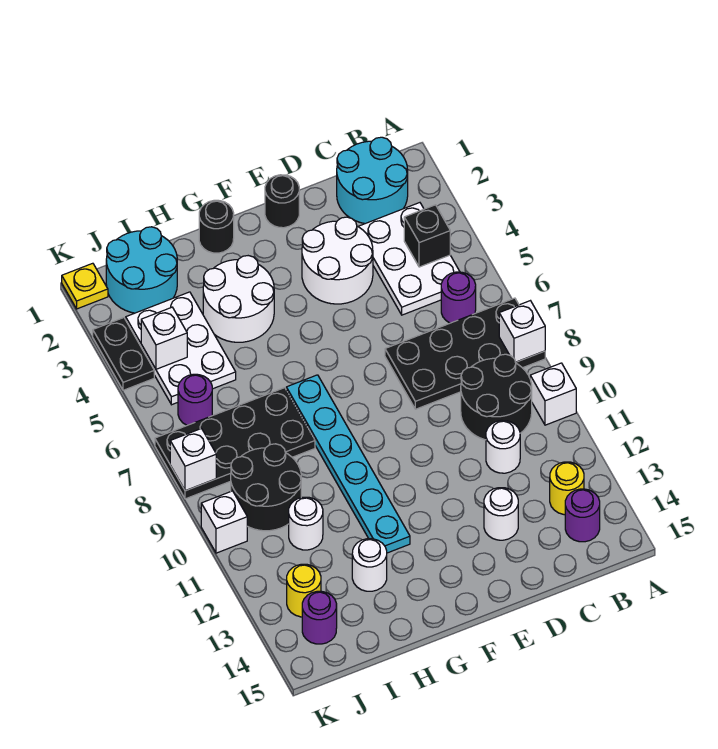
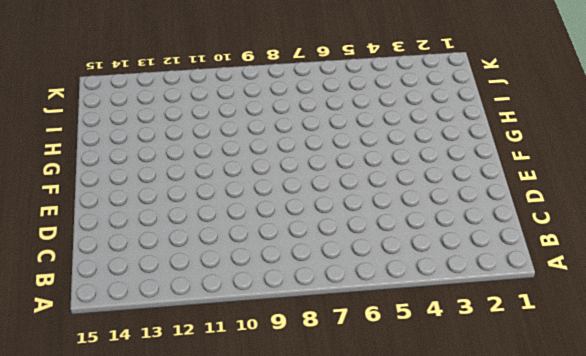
none -> black plate A7:D8 level 1
none -> white brick A10 level 1
none -> cyan round brick B1:C2 level 1
none -> white plate B3:C5 level 1

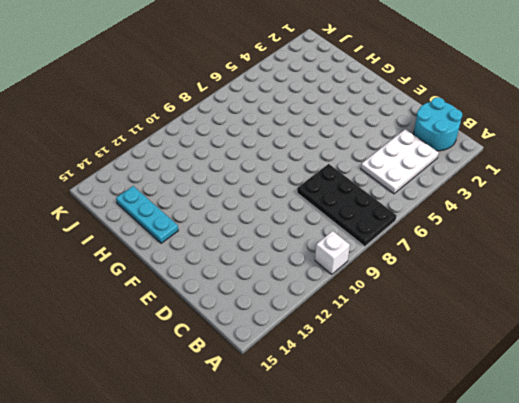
cyan plate G14:I14 level 1 -> none
none -> purple round brick B6 level 1
none -> black round brick B9:C10 level 1
none -> yellow round brick B13 level 1
none -> purple round brick B14 level 1

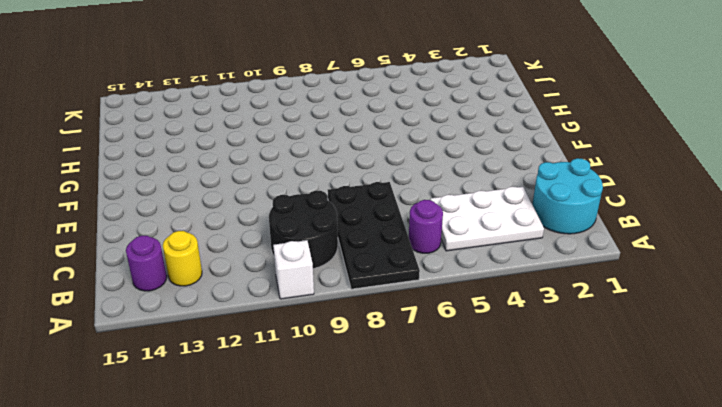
none -> white round brick C11 level 1
none -> white round brick D3:E4 level 1
none -> white round brick D13 level 1
none -> black round brick E1 level 1

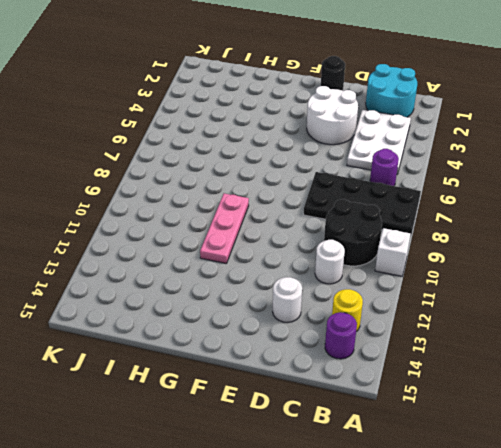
pink plate G9:G11 level 1 -> cyan plate G7:G12 level 1
none -> black round brick G1 level 1
none -> white round brick G3:H4 level 1
none -> black plate H7:K8 level 1
none -> white round brick H13 level 1

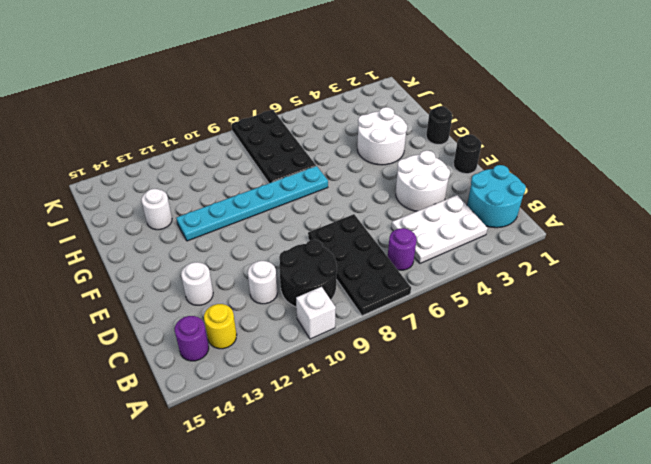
none -> cyan round brick I1:J2 level 1
none -> white plate I3:J5 level 1
none -> black round brick I9:J10 level 1
none -> white round brick I11 level 1

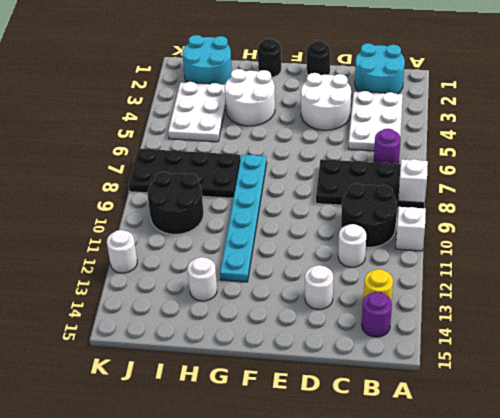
white round brick K12 level 1 -> white round brick I11 level 1
none -> purple round brick J6 level 1
none -> yellow round brick J13 level 1
none -> purple round brick J14 level 1
none -> yellow plate K1 level 1

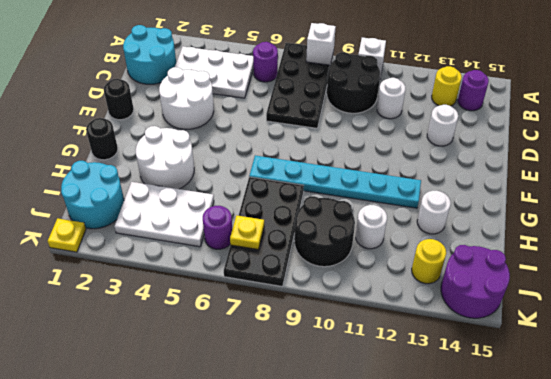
yellow plate J7 level 2 -> none
purple round brick J14:K15 level 1 -> purple round brick J14 level 1
none -> black plate K3:K4 level 1
none -> white brick K10 level 1
none -> black brick B4 level 2
none -> white brick J4 level 2

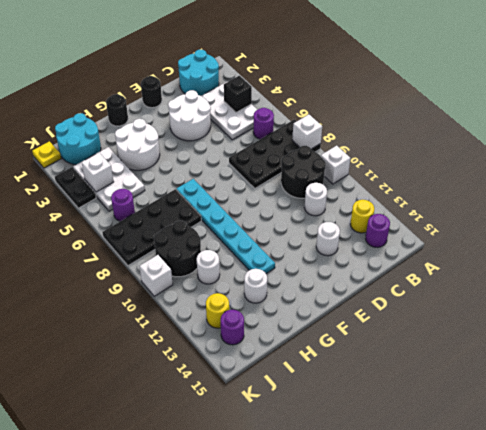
none -> white brick K8 level 2

